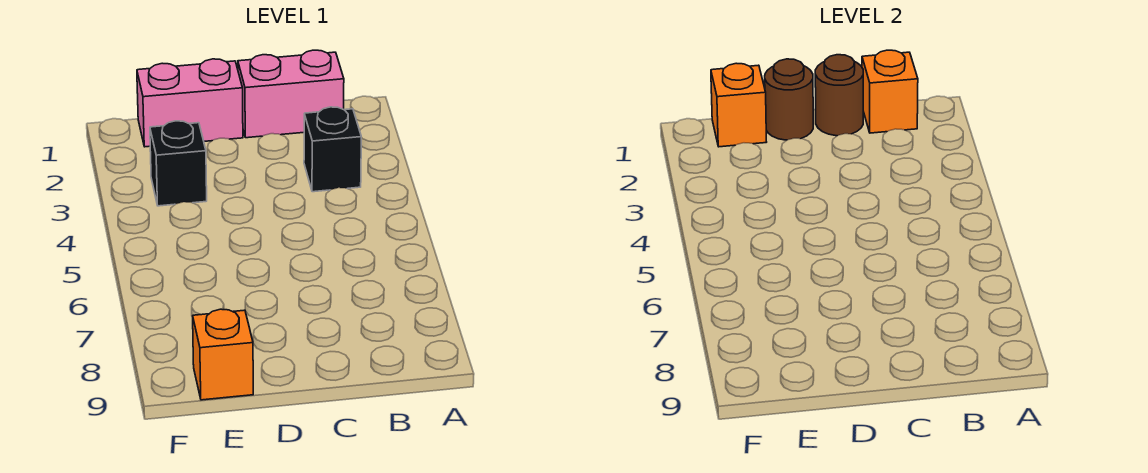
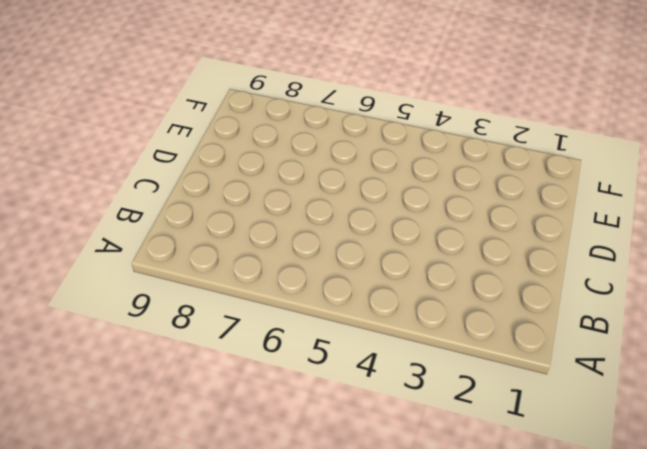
none -> pink brick B1:C1 level 1
none -> black brick B3 level 1

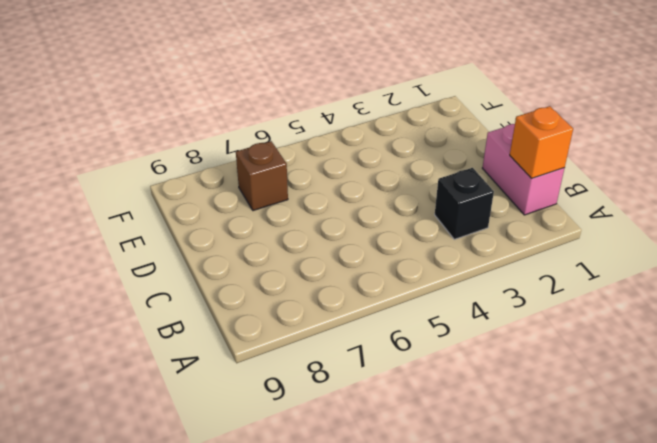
brown brick E7 level 1 -> none
none -> pink brick D1:E1 level 1
none -> black brick E3 level 1

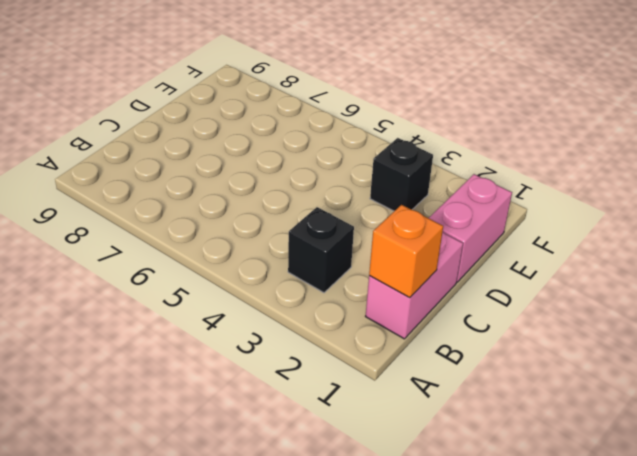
none -> orange brick E9 level 1
none -> brown round brick C1 level 2

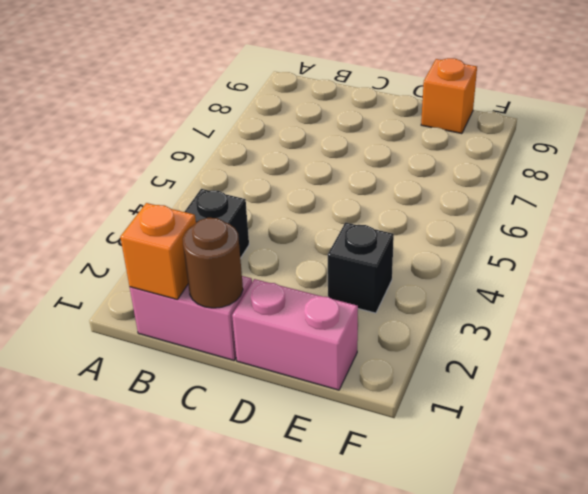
none -> brown round brick D1 level 2
none -> orange brick E1 level 2

